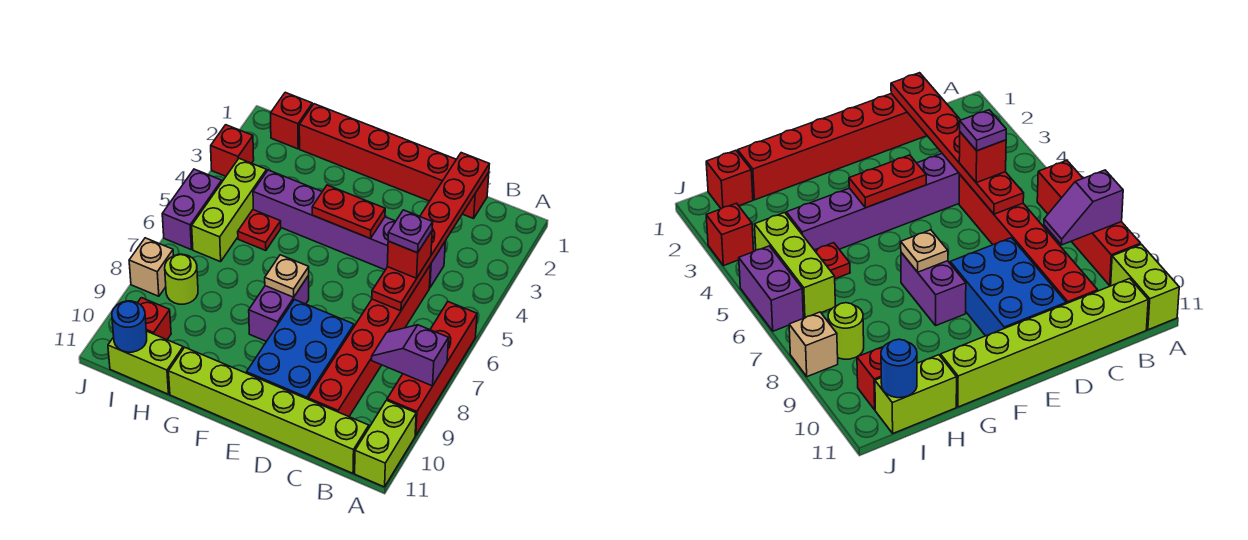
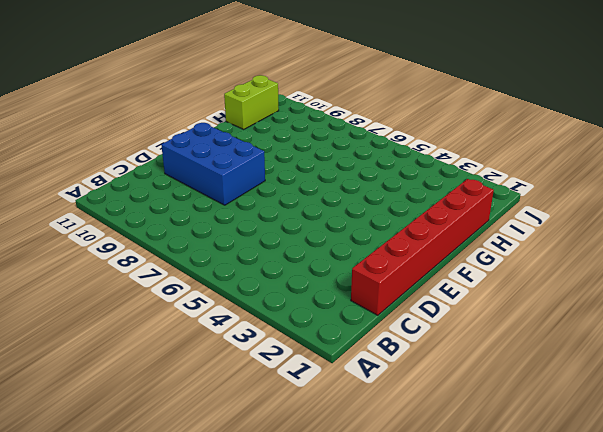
none -> red brick A6:A9 level 1
none -> lime brick A10:A11 level 1
none -> lime brick B11:G11 level 1

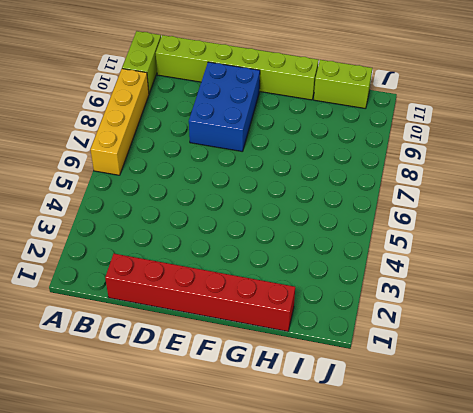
yellow brick A6:A9 level 1 -> red brick A6:A9 level 1
none -> purple brick C4:H4 level 1
none -> red brick C5:C10 level 1
none -> purple brick F7:F8 level 1

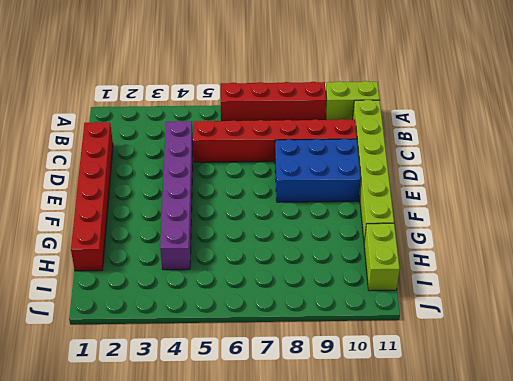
none -> purple brick F7:F8 level 1
none -> red plate H5 level 1
none -> red brick I1 level 1

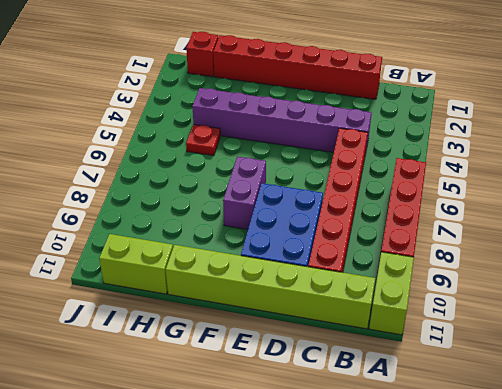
none -> lime brick I4:I6 level 1
none -> lime round brick I8 level 1
none -> red brick I10 level 1

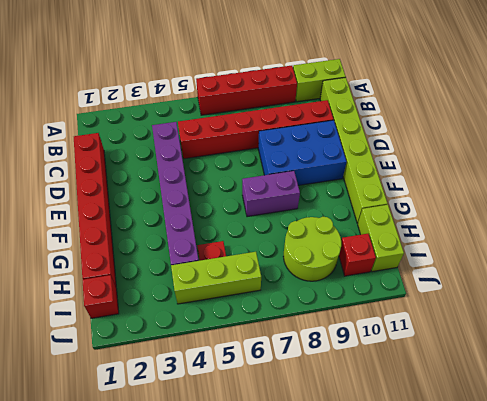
lime round brick H8:I9 level 1 -> lime round brick I8 level 1
none -> red brick J3 level 1
none -> purple brick J5:J6 level 1
none -> tan brick J8 level 1

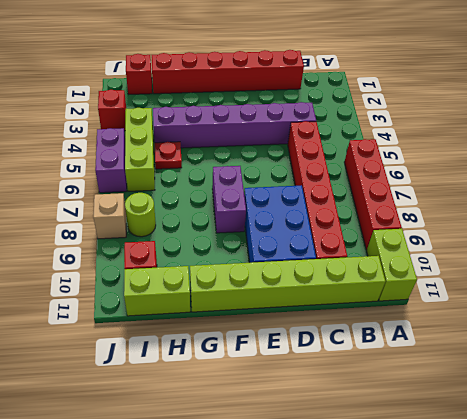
none -> purple slope A8:B8 level 2 top A
none -> red plate C1:C6 level 2
none -> red plate E4:F4 level 2

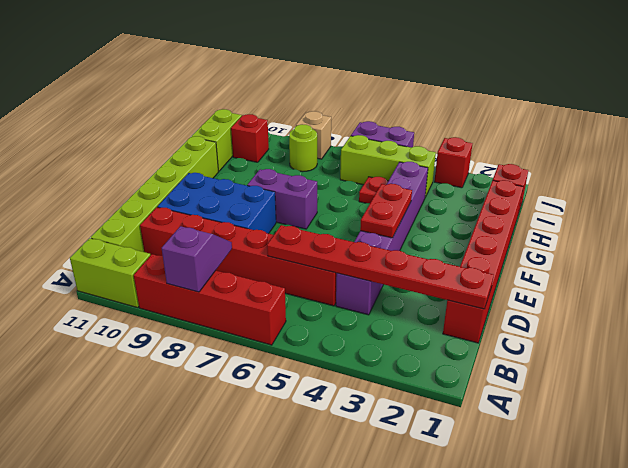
none -> tan plate F7 level 2
none -> blue round brick I11 level 2
none -> red brick C5 level 3

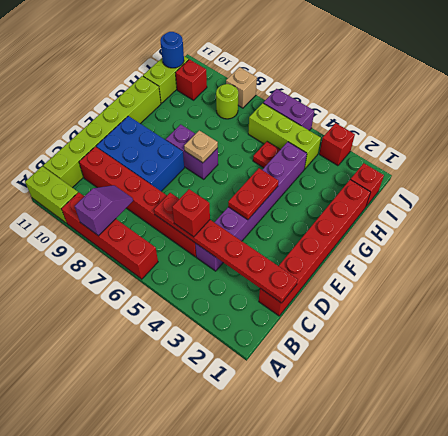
none -> purple plate C5 level 4

